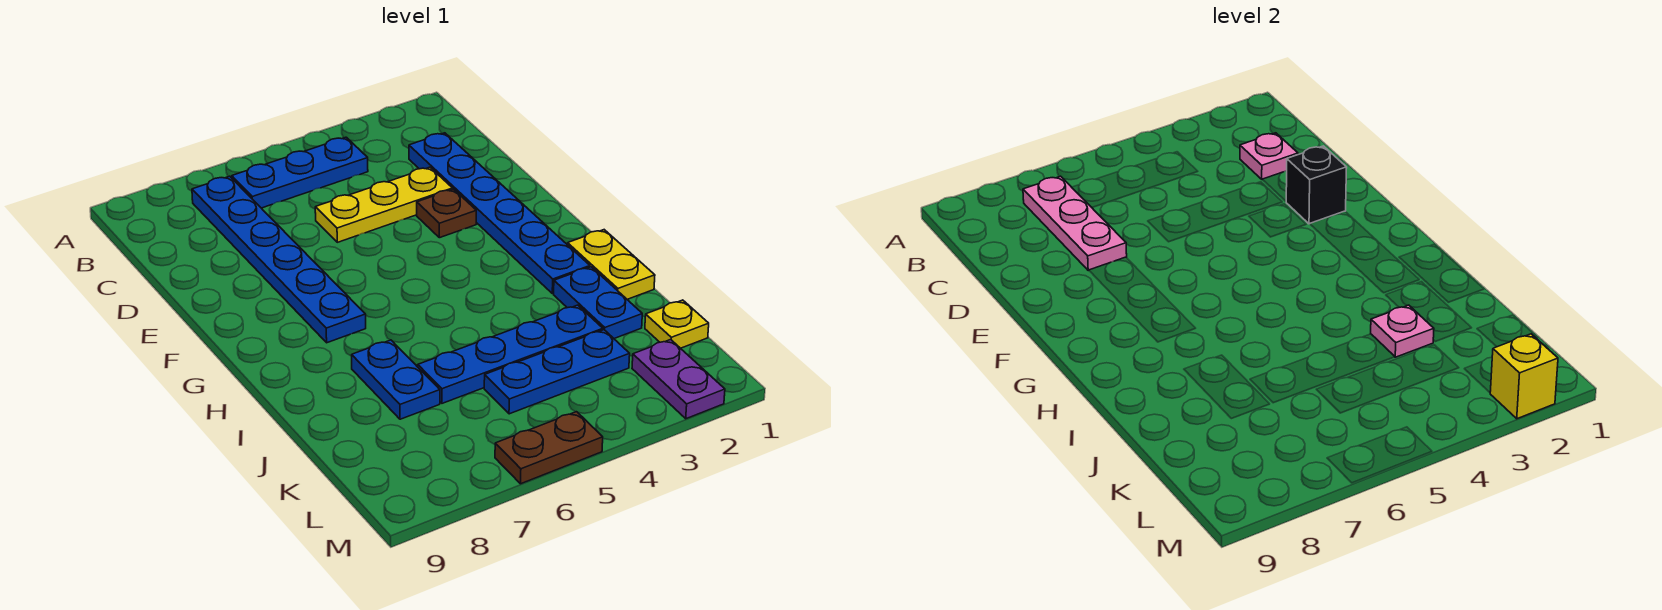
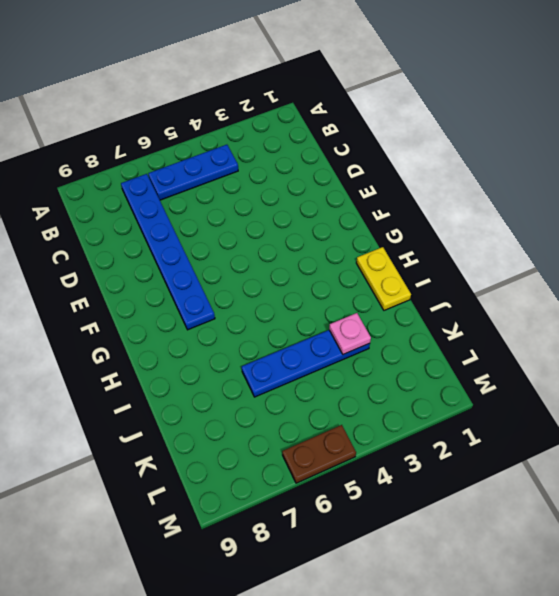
none -> blue plate C2:H2 level 1
none -> yellow plate D3:D5 level 1
none -> brown plate E3 level 1

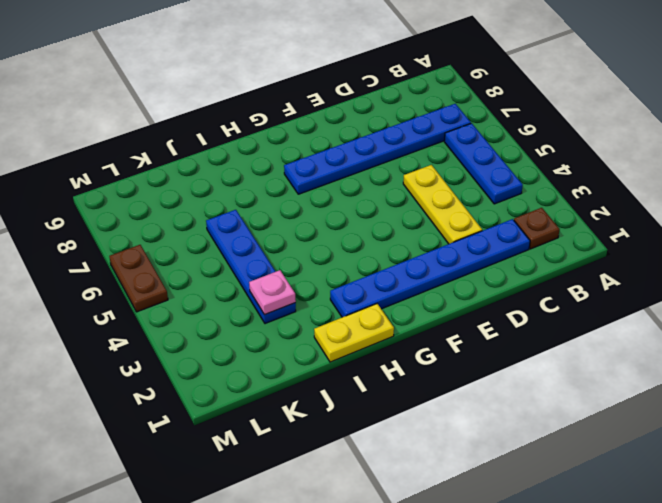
brown plate B2 level 1 -> brown plate E3 level 1
none -> blue plate I2:J2 level 1
none -> blue plate I7:J7 level 1
none -> yellow plate K1 level 1

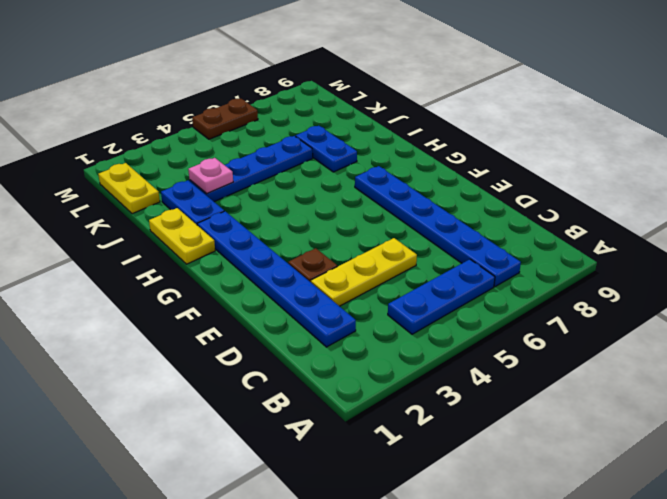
yellow plate K1:L1 level 1 -> yellow plate K1 level 1
none -> blue plate K3:K5 level 1
none -> purple plate L2:M2 level 1
none -> pink plate B7:D7 level 2

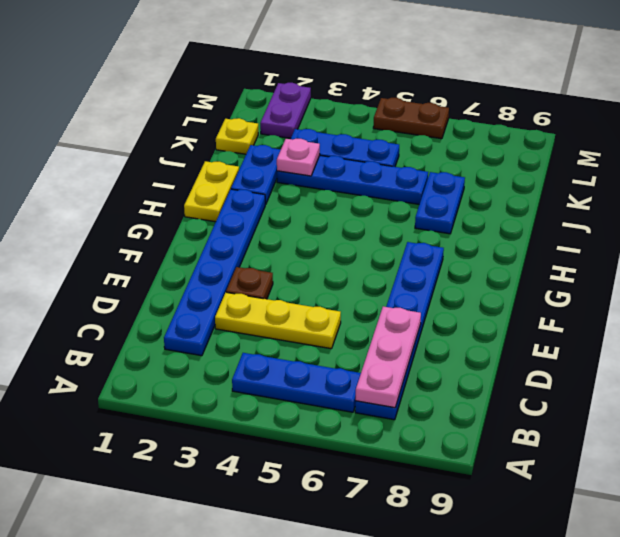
none -> pink plate C2 level 2
none -> black brick E2 level 2
none -> yellow brick M2 level 2

